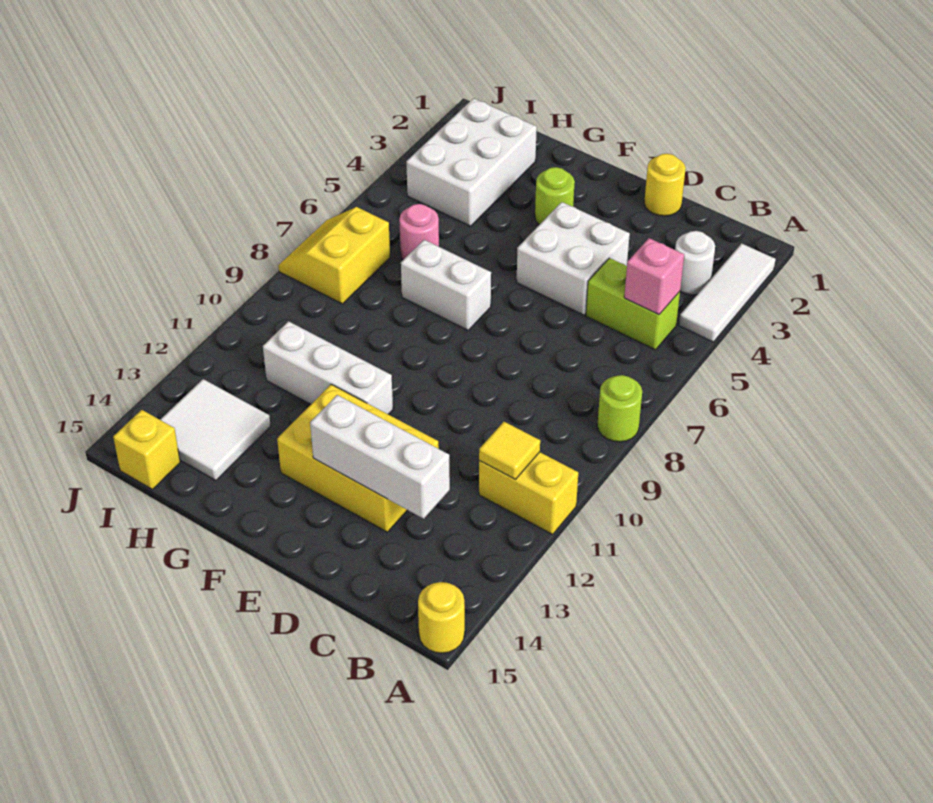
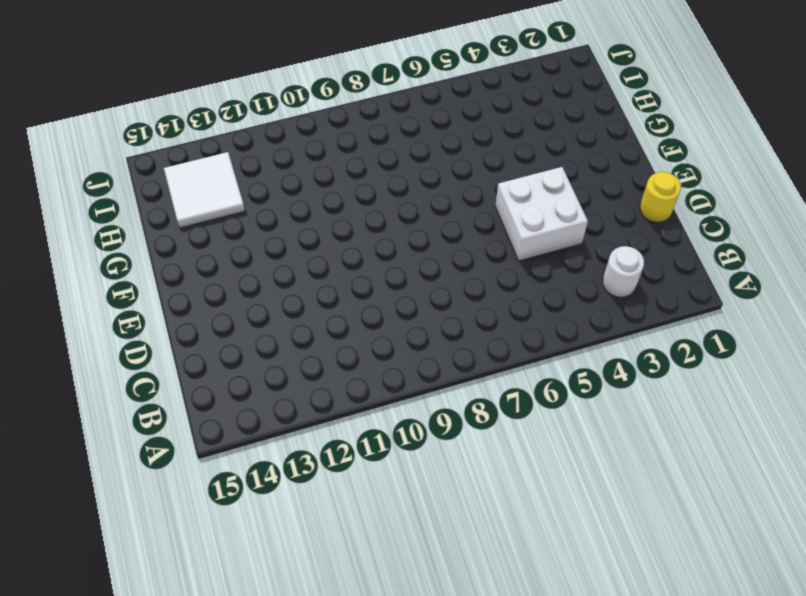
none -> white tile A2:A4 level 1
none -> lime round brick A8 level 1
none -> yellow brick A11:B11 level 1

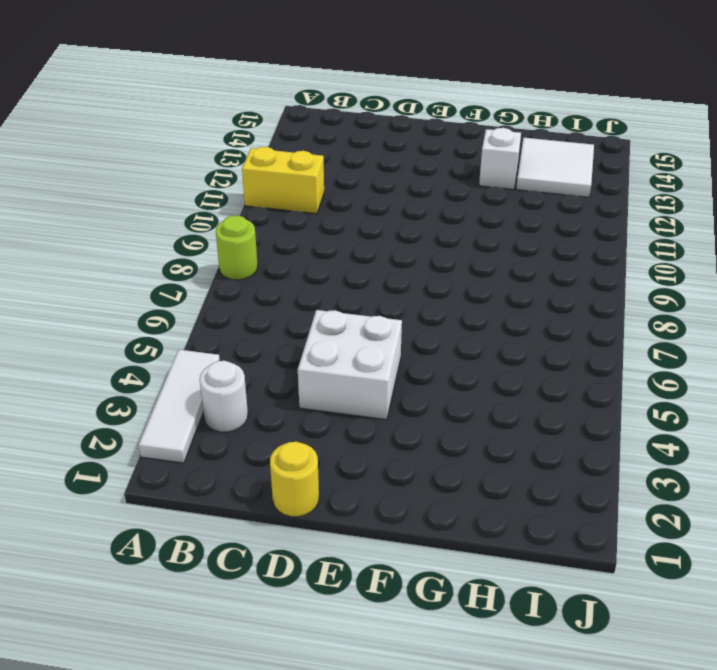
white brick G13 level 1 -> none
none -> yellow round brick A15 level 1
none -> lime brick B5:C5 level 1
none -> yellow brick D12:F13 level 1

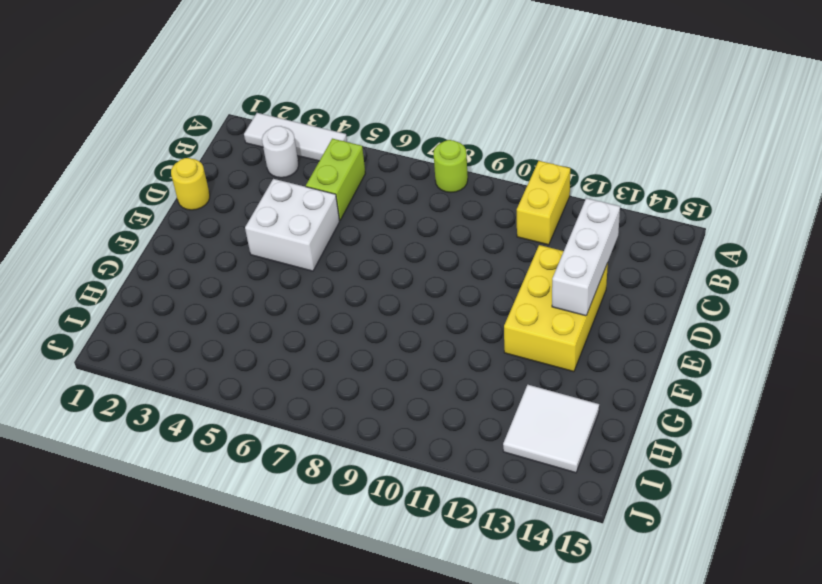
none -> yellow round brick A15 level 1
none -> lime round brick F3 level 1
none -> white brick F7:G7 level 1

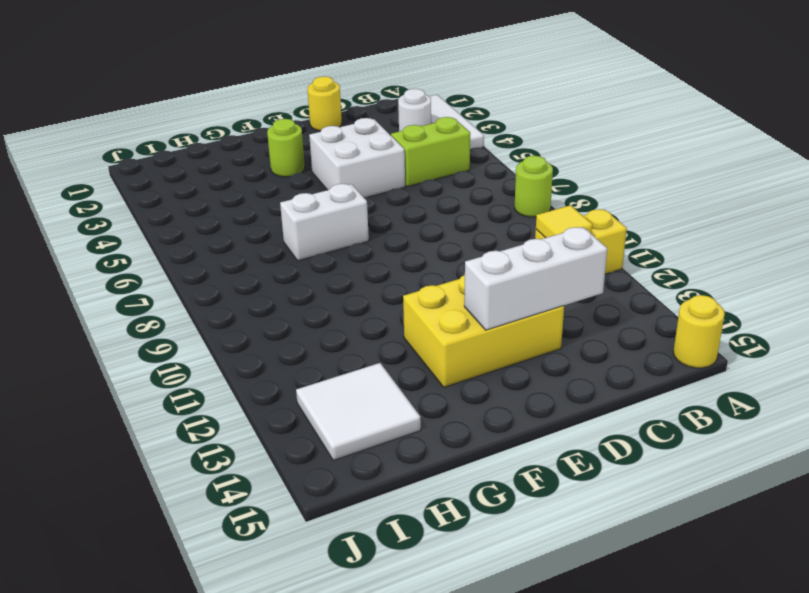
none -> white brick F11:H11 level 1
none -> white brick H2:I4 level 1
none -> pink round brick H6 level 1

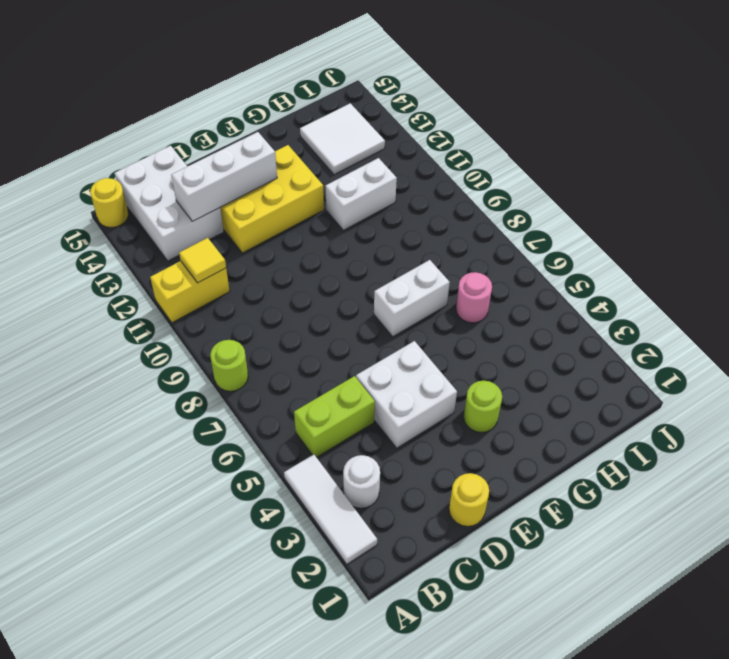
white brick B13:C15 level 1 -> white brick H2:I4 level 1
white brick G11:H11 level 1 -> white brick F11:H11 level 1
none -> yellow slope I7:J8 level 1 top I
none -> yellow brick I15 level 1
none -> pink brick B5 level 2

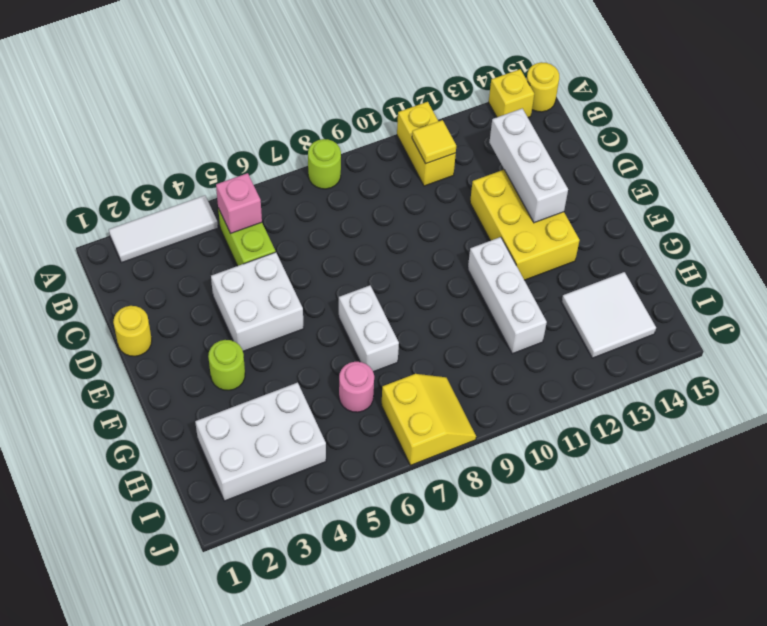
yellow brick A14 level 1 -> yellow brick I15 level 1
yellow slope I7:J8 level 1 top 7 -> yellow slope I7:J8 level 1 top I
none -> white round brick B3 level 1

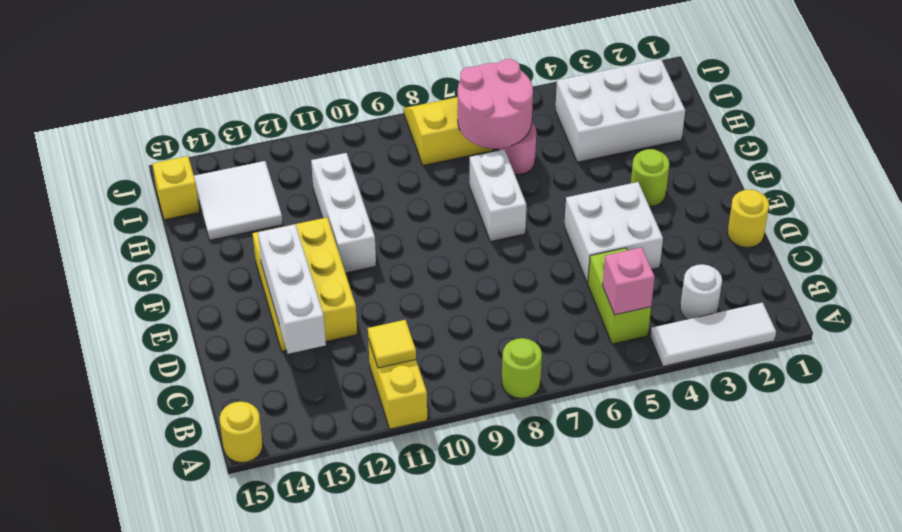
pink round brick H6:I7 level 2 -> none

